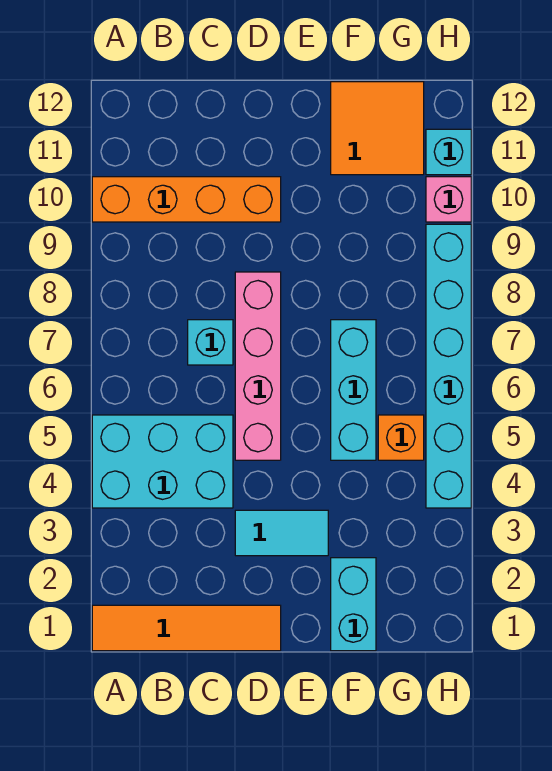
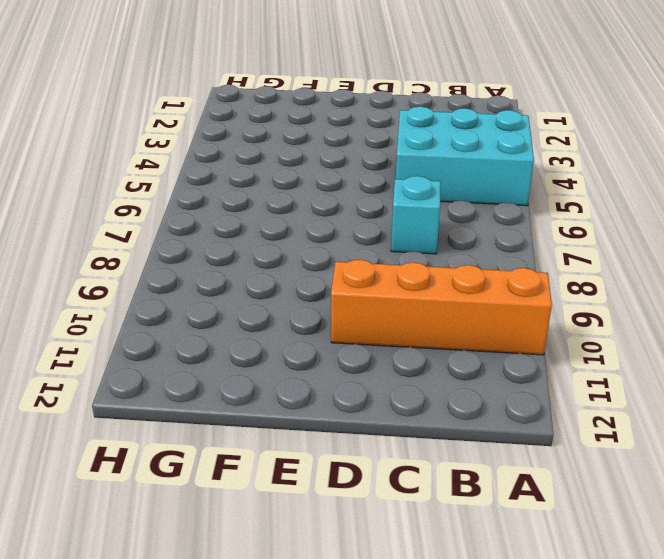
none -> orange tile A1:D1 level 1
none -> cyan tile D3:E3 level 1
none -> pink brick D5:D8 level 1

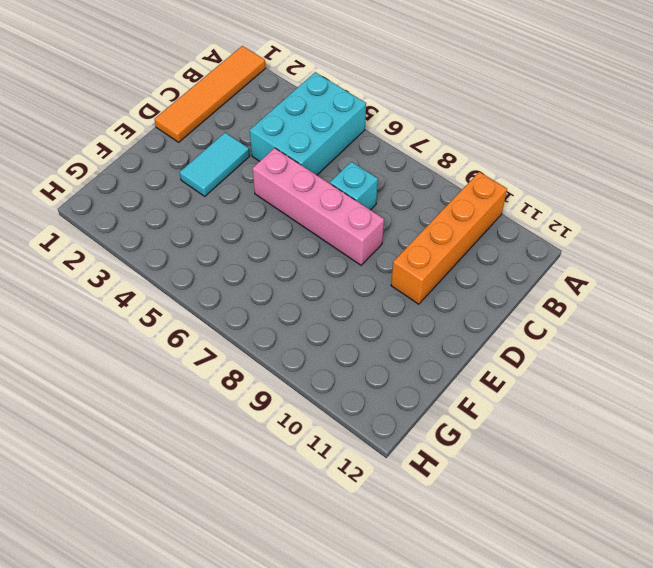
none -> cyan brick F1:F2 level 1
none -> cyan brick F5:F7 level 1
none -> orange tile F11:G12 level 1

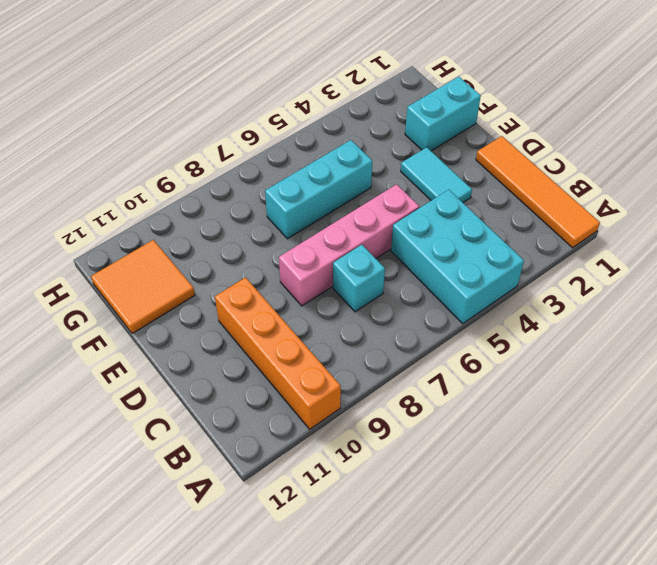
none -> orange brick G5 level 1
none -> cyan brick H4:H9 level 1
none -> pink brick H10 level 1

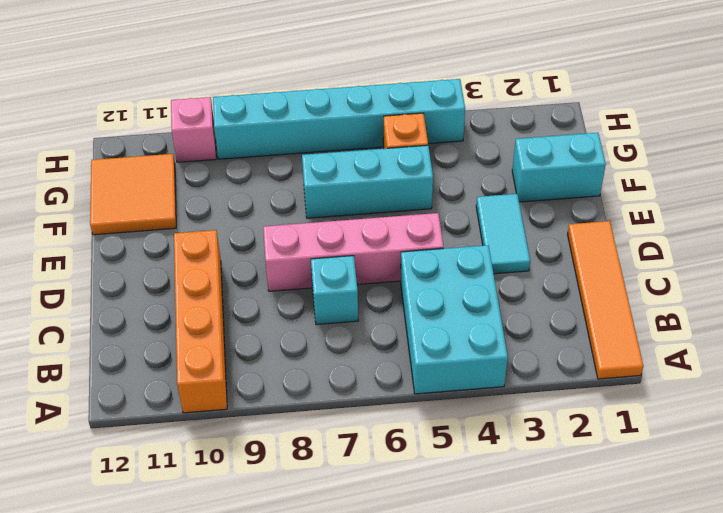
none -> cyan brick H11 level 1

